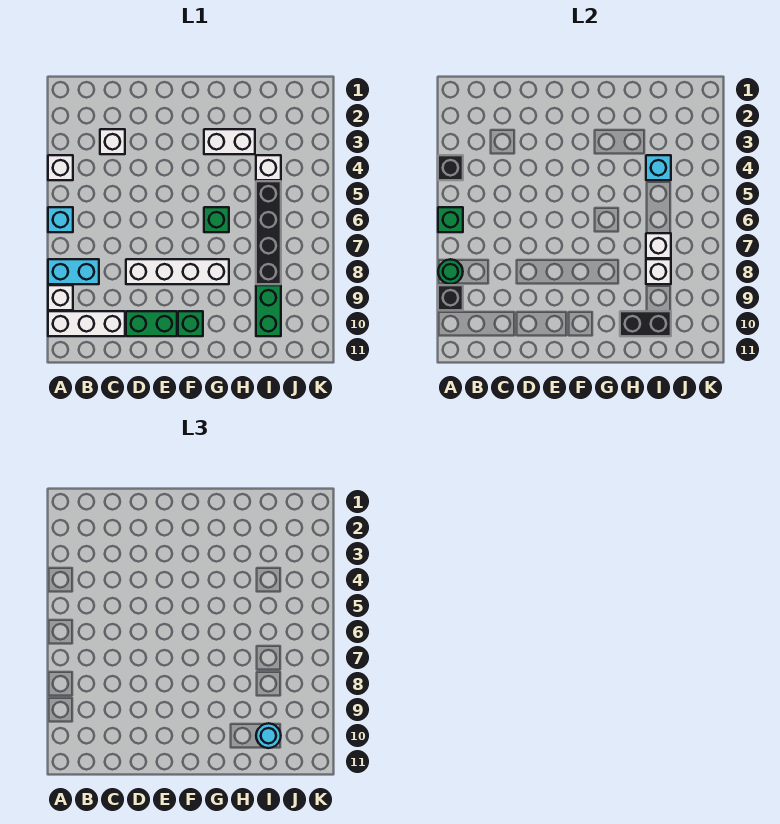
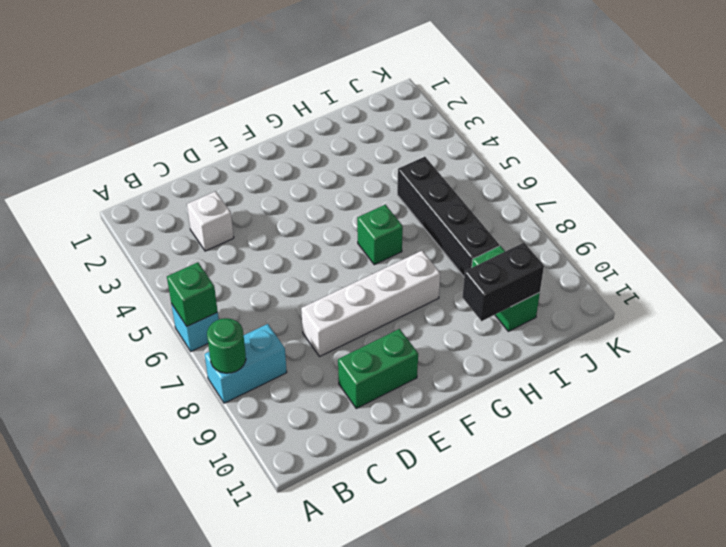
none -> white brick A4 level 1
none -> white brick A9 level 1
none -> white brick A10:C10 level 1

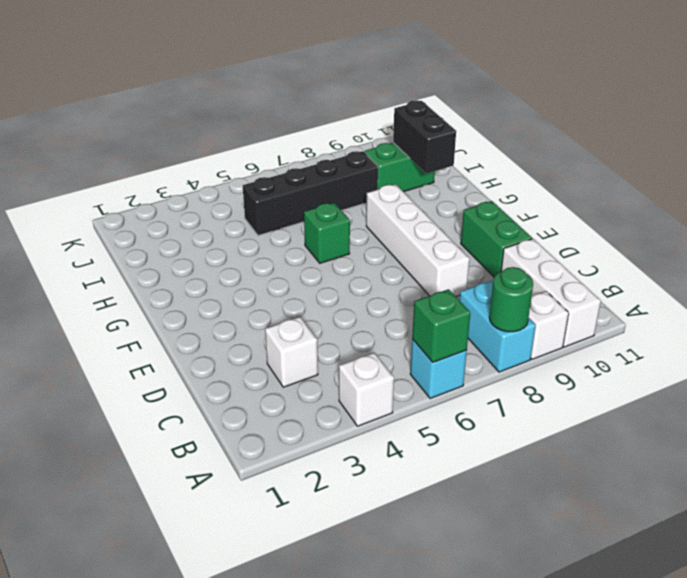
none -> green brick F10 level 1
none -> white brick G3:H3 level 1
none -> white brick I4 level 1

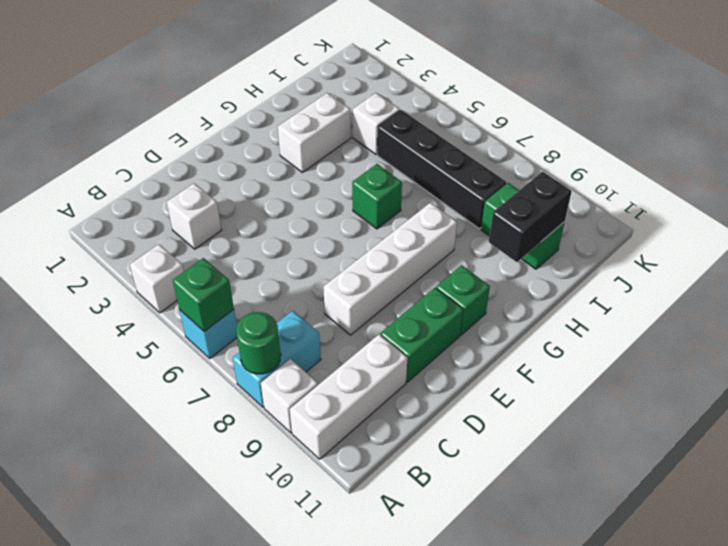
none -> black brick A4 level 2
none -> black brick A9 level 2
none -> cyan brick I4 level 2

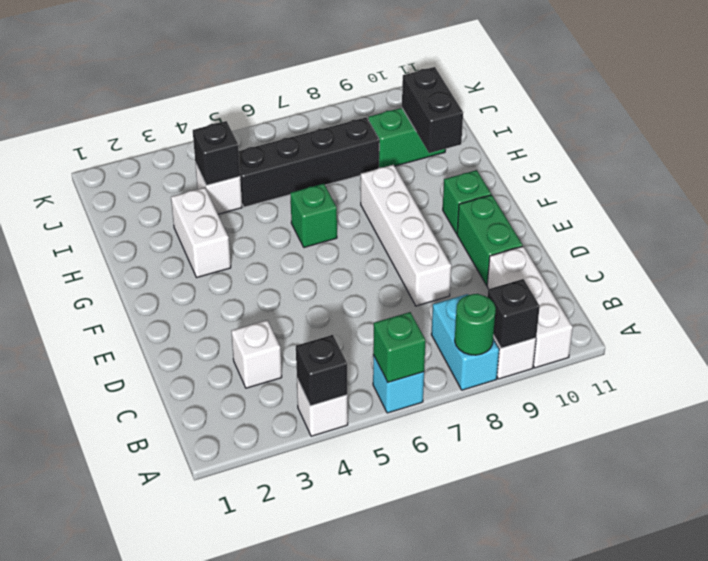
black brick I4 level 2 -> cyan brick I4 level 2
none -> white brick I7 level 2
none -> white brick I8 level 2
none -> cyan round brick I10 level 3

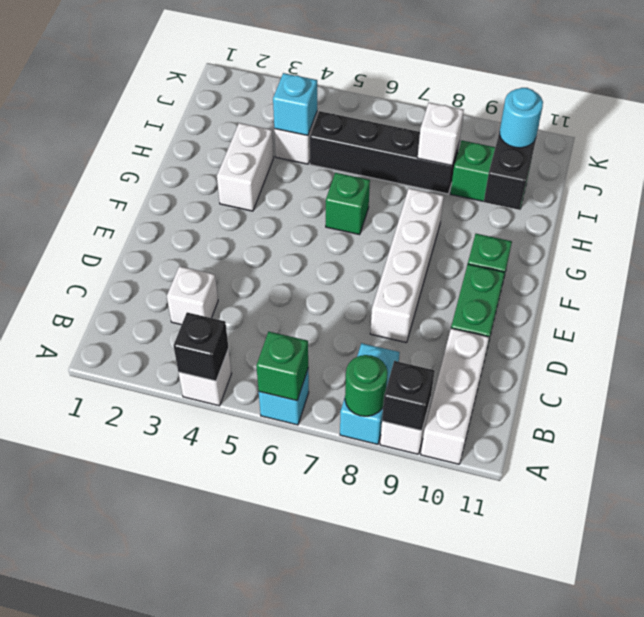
none -> white brick I7 level 2

